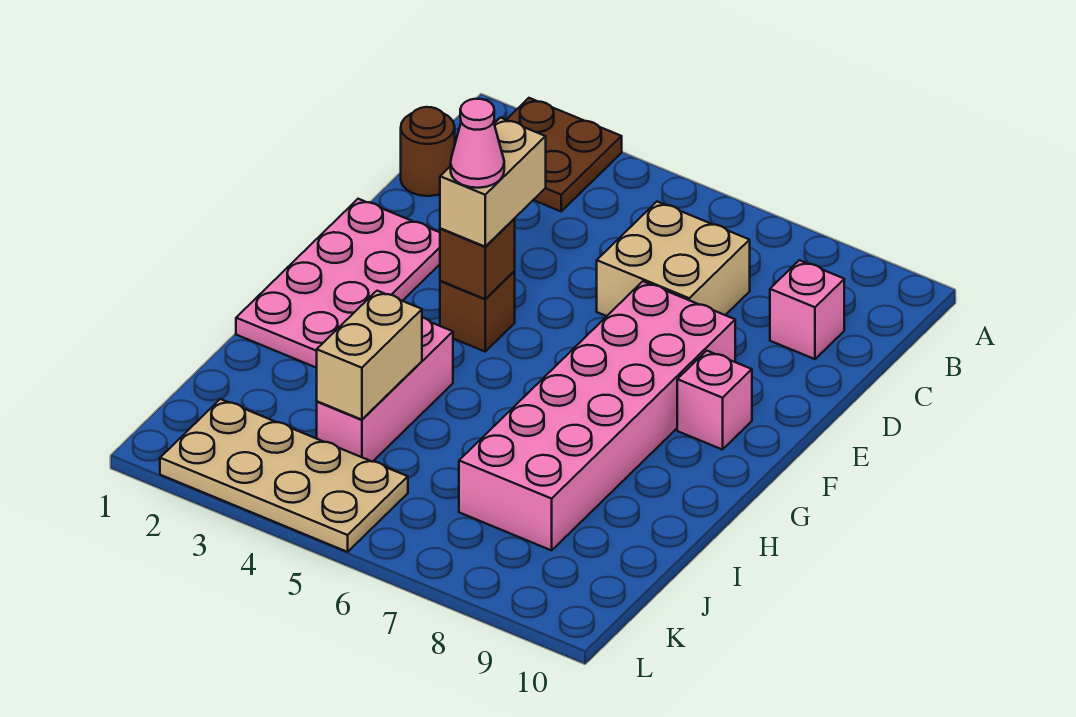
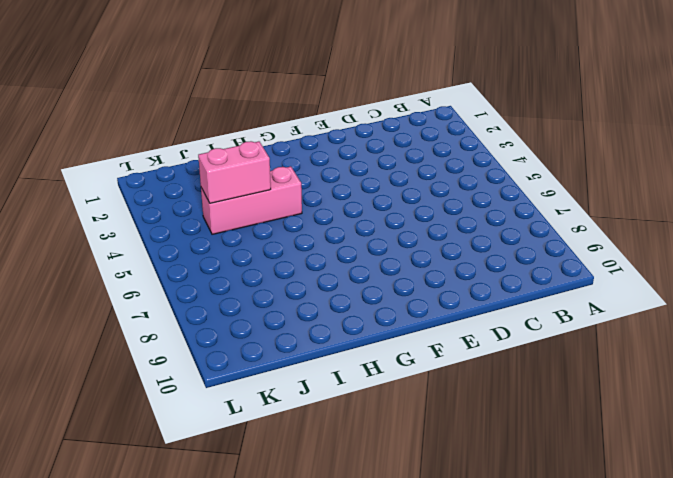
pink brick I4:J4 level 2 -> tan brick I4:J4 level 2
none -> brown plate A2:B3 level 1
none -> brown round brick C1 level 1
none -> tan brick C6:D7 level 1

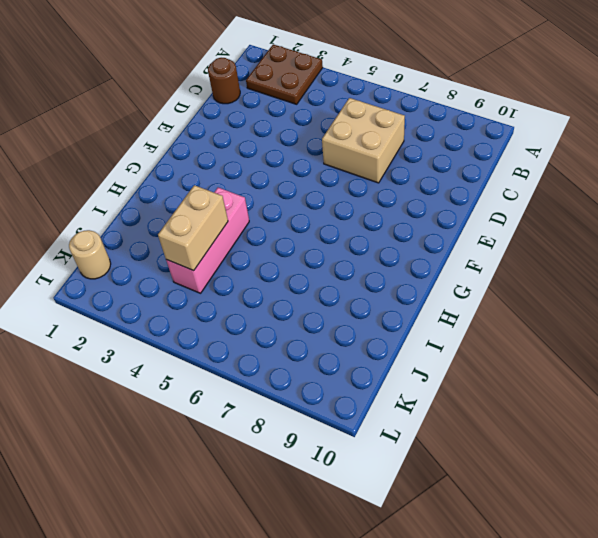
tan round brick K1 level 1 -> none
none -> pink brick C9 level 1
none -> pink plate E1:H2 level 1
none -> pink brick E7:J8 level 1

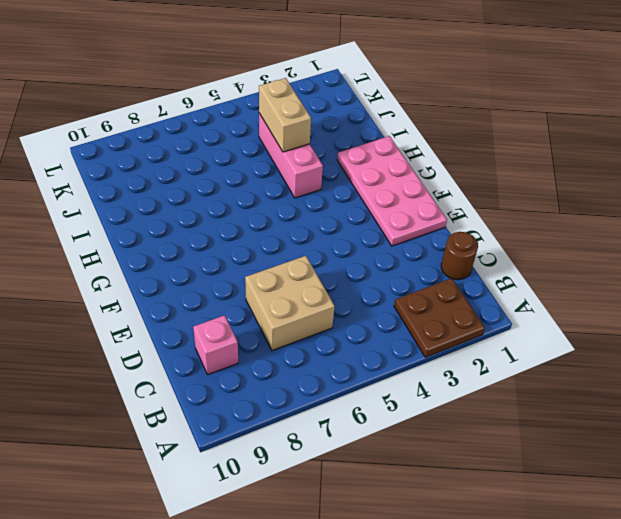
none -> pink brick E7:J8 level 1
none -> brown brick F4 level 1
none -> pink brick F9 level 1

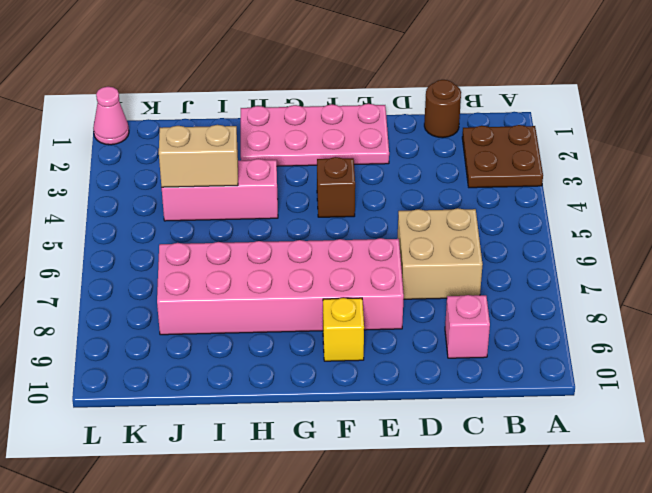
yellow brick F9 level 1 -> pink brick F9 level 1
pink cone L1 level 1 -> pink cone F4 level 4
none -> tan plate K2:L5 level 1
none -> brown brick F4 level 2
none -> tan brick E4:F4 level 3

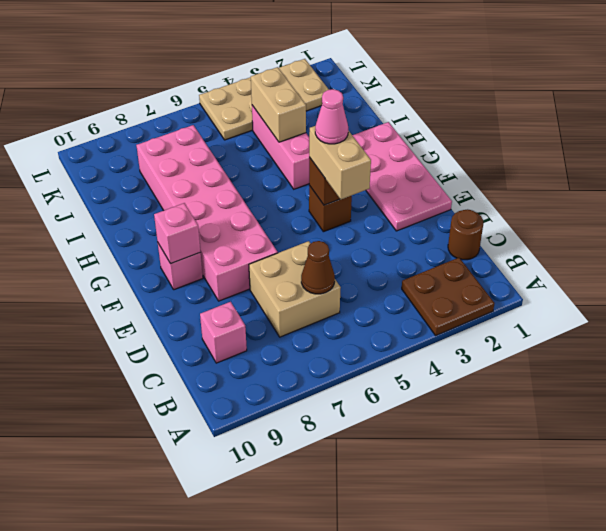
brown cone C6 level 2 -> none
pink brick F9 level 2 -> none

